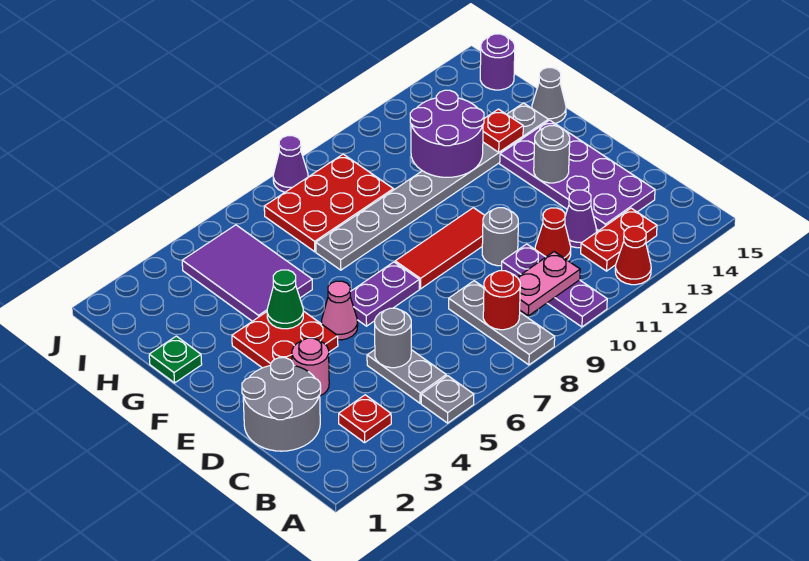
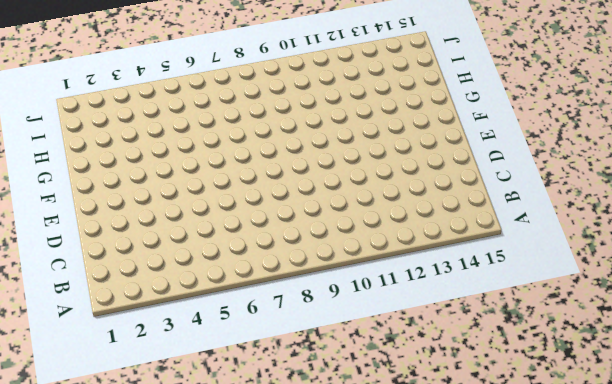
none -> grey plate A5 level 1
none -> grey plate A8:C8 level 1
none -> purple plate A10:C10 level 1
none -> red cone A12 level 1

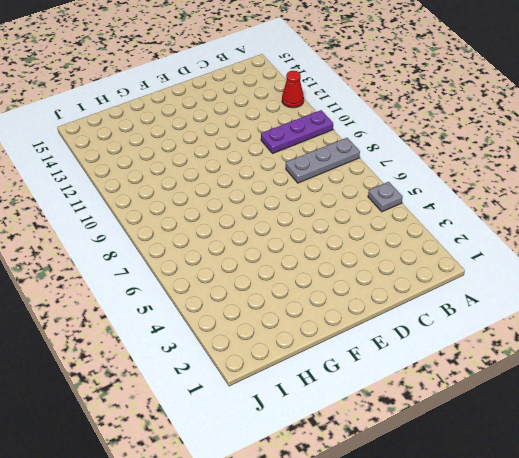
none -> red plate B3 level 1
none -> grey plate B5:C5 level 1
none -> red plate B12:B13 level 1
none -> grey round brick C1:D2 level 1

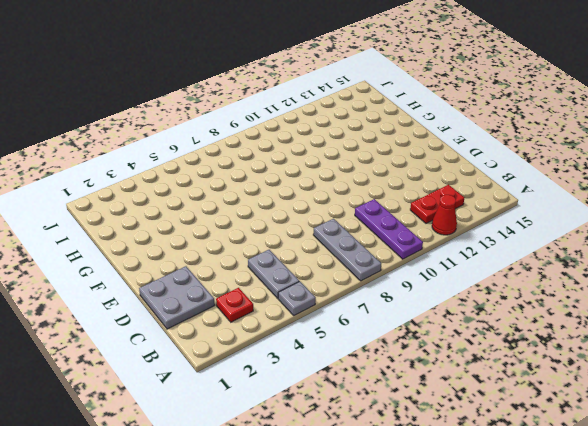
grey plate C1:D2 level 1 -> grey round brick C1:D2 level 1
none -> red cone C11 level 1
none -> purple cone C12 level 1
none -> purple plate C13:F14 level 1
none -> pink round brick D3 level 1

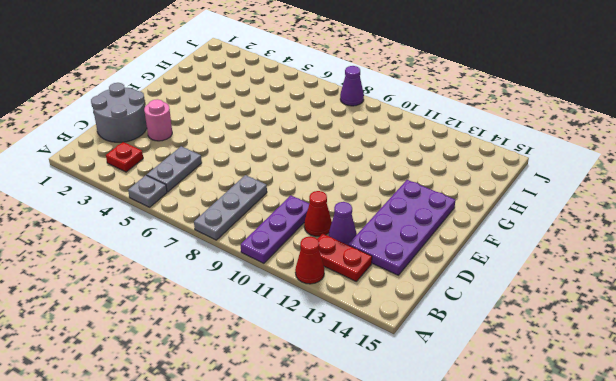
none -> grey round brick D10 level 1
none -> red plate E3:F4 level 1
none -> pink cone E5 level 1
none -> purple plate E6:E7 level 1

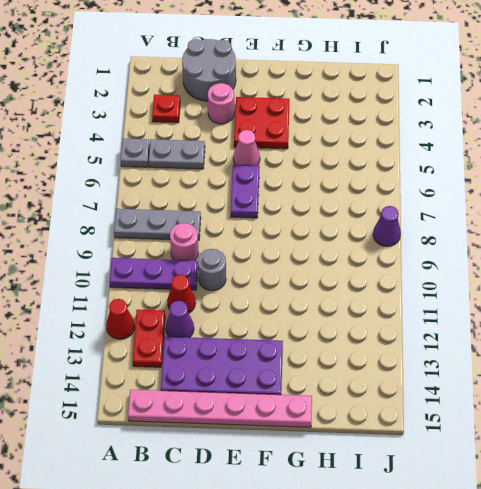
pink plate B15:G15 level 1 -> grey cone G15 level 1
pink round brick C9 level 1 -> none
none -> red tile E8:E10 level 1
none -> green plate G1 level 1
none -> purple tile G4:I5 level 1
none -> grey plate G7:G14 level 1

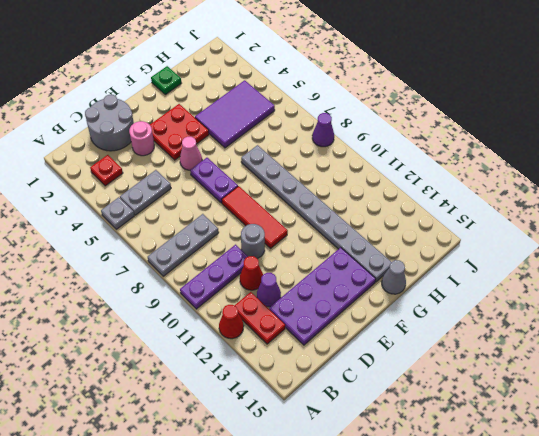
none -> red plate H7:I9 level 1
none -> purple round brick I15 level 1
none -> red round brick B8 level 2
none -> pink plate B9:B10 level 2

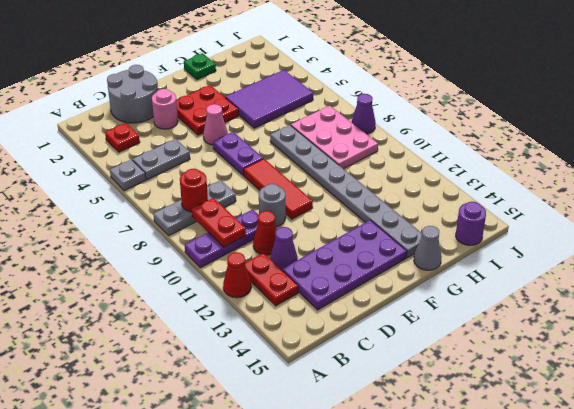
red plate B9:B10 level 2 -> pink plate B9:B10 level 2
pink plate H7:I9 level 1 -> red plate H7:I9 level 1
none -> grey round brick C5 level 2
none -> grey round brick E13 level 2
none -> green cone F4 level 2
none -> purple round brick G11:H12 level 2

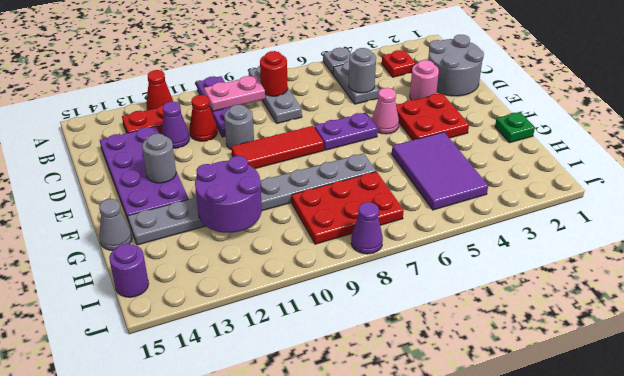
none -> green cone F4 level 2
none -> red plate G13 level 2

